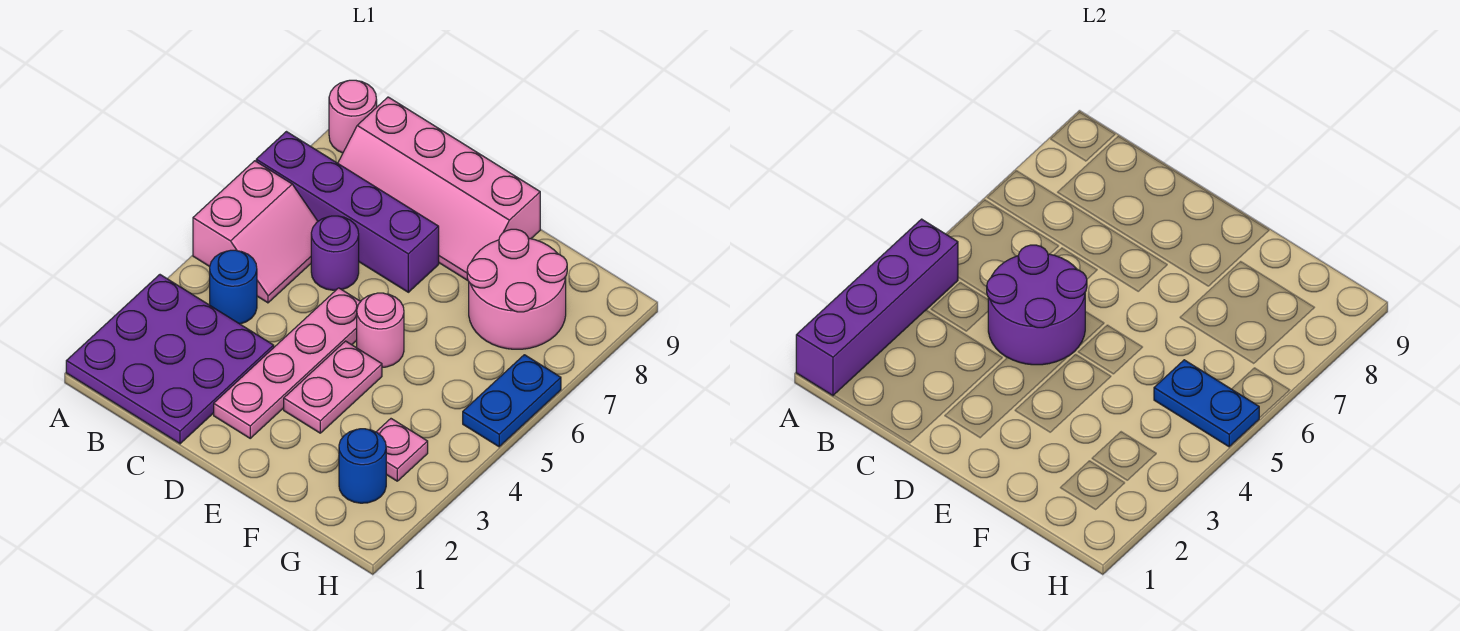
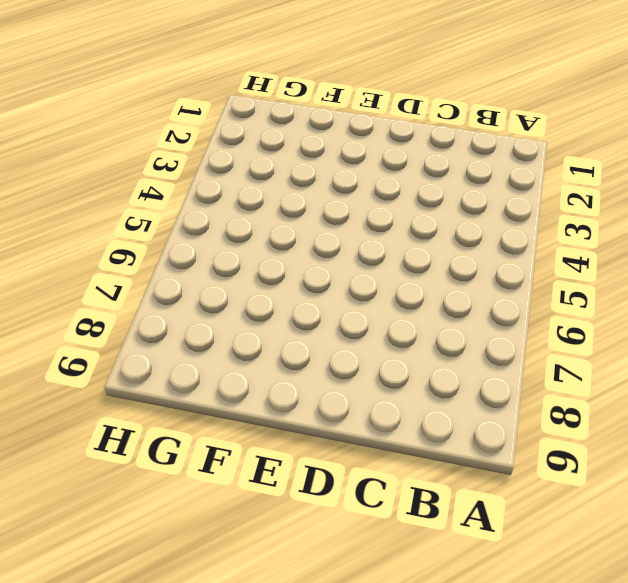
none -> purple plate A1:C3 level 1
none -> pink slope A5:B6 level 1 top A
none -> purple brick A7:D7 level 1

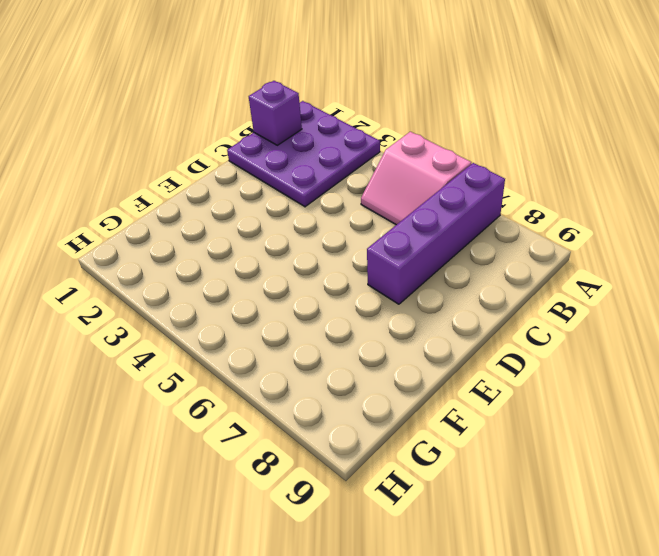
purple brick B1 level 2 -> none
none -> pink round brick A9 level 1
none -> blue round brick B4 level 1
none -> pink slope B8:E9 level 1 top 9

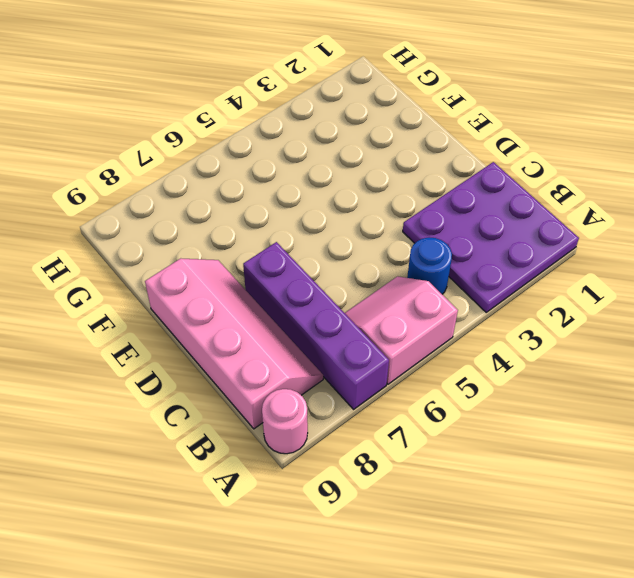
none -> purple round brick C6 level 1
none -> pink plate D2:D5 level 1
none -> pink plate E3:E4 level 1

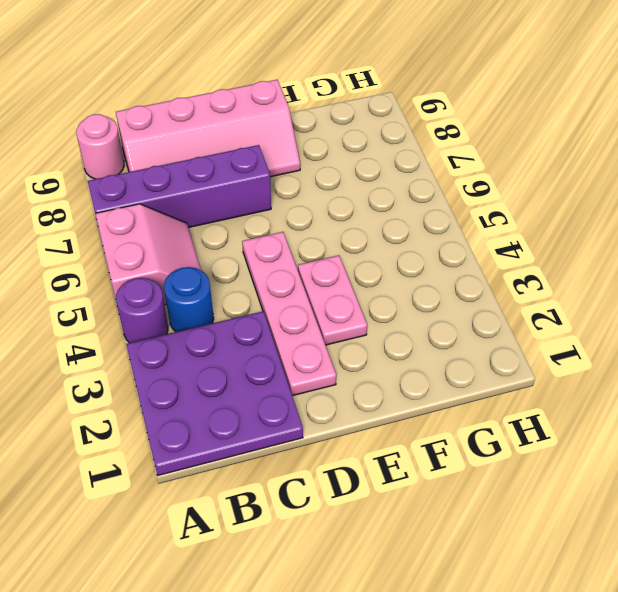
purple round brick A4 level 1 -> purple round brick C6 level 1
none -> pink round brick E5 level 1
none -> pink round brick F7:G8 level 1
none -> blue round brick G2 level 1

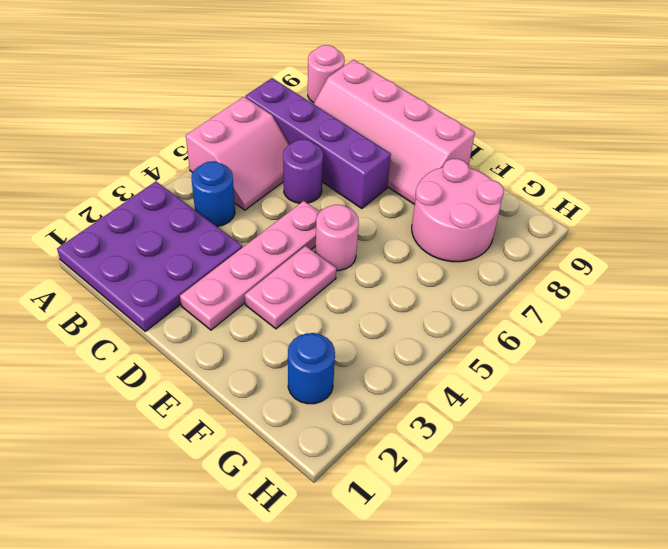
none -> pink plate G3 level 1
none -> blue plate H5:H6 level 1
none -> purple brick A1:A4 level 2

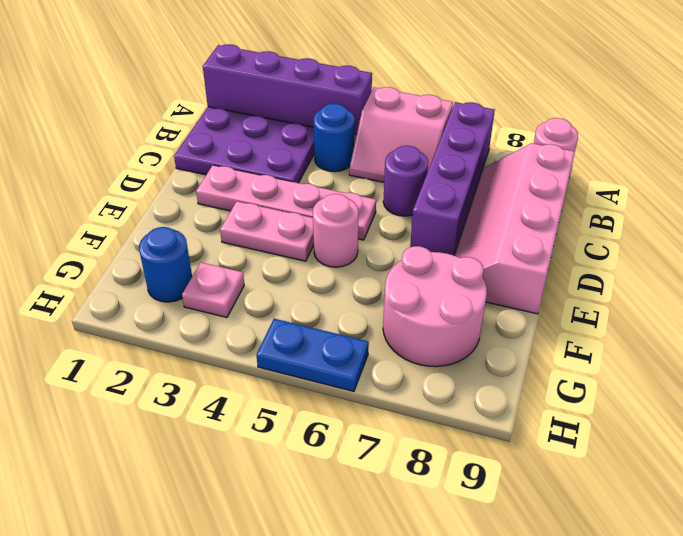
none -> purple round brick C4:D5 level 2
none -> blue plate G5:H5 level 2

